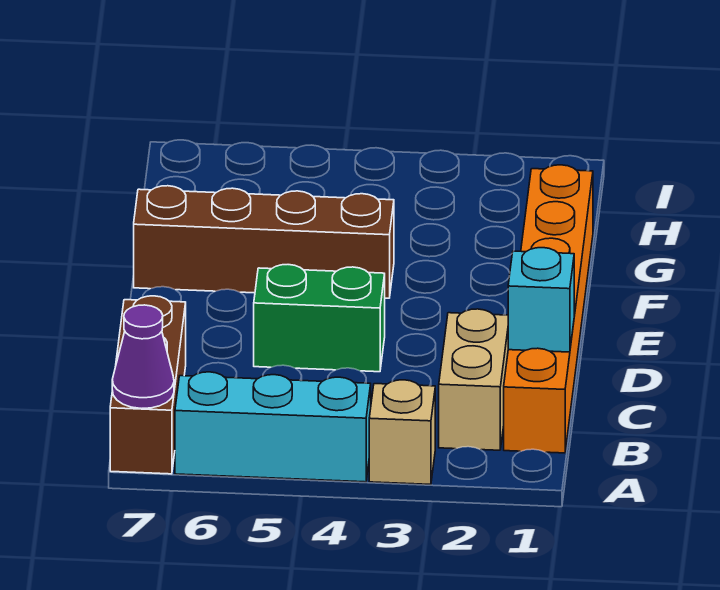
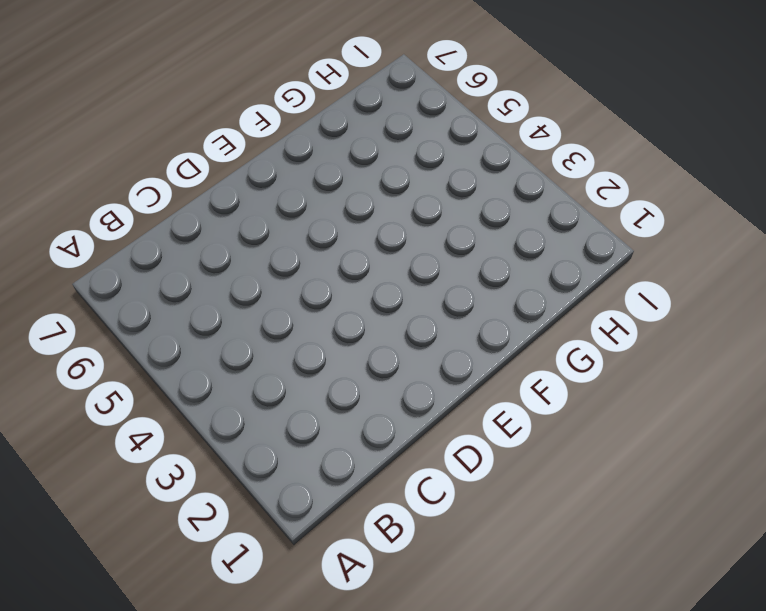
none -> tan brick A3 level 1
none -> cyan brick A4:A6 level 1

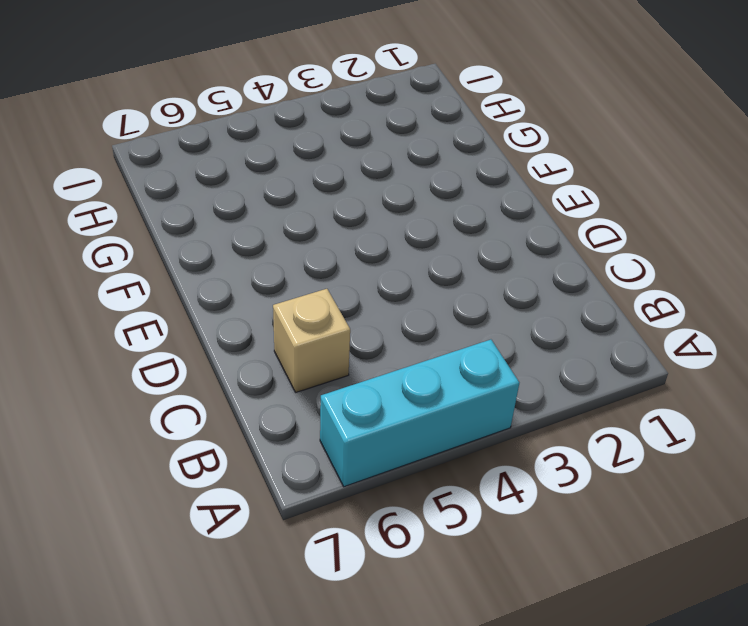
tan brick C6 level 1 -> tan brick A3 level 1
none -> brown brick A7:C7 level 1
none -> orange brick B1:G1 level 1

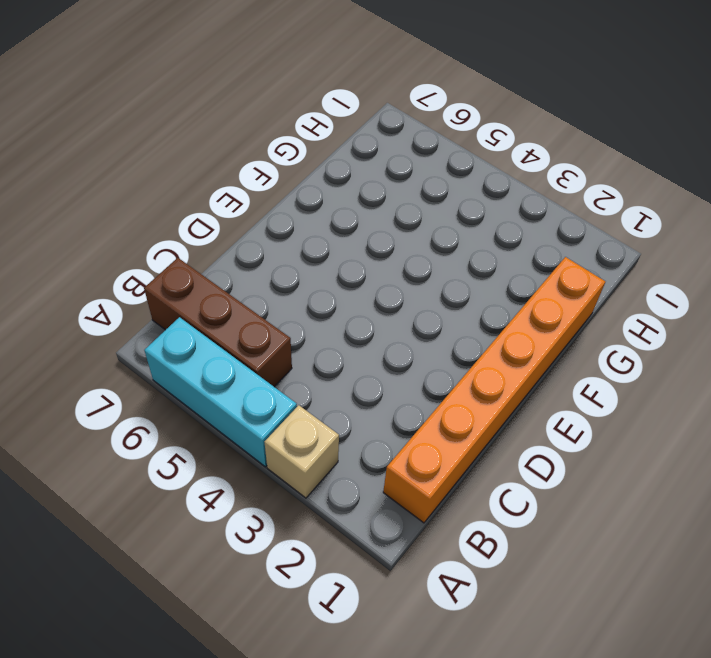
brown brick B5:B7 level 1 -> brown brick A7:C7 level 1
none -> tan brick B2:C2 level 1
none -> green brick D4:D5 level 1

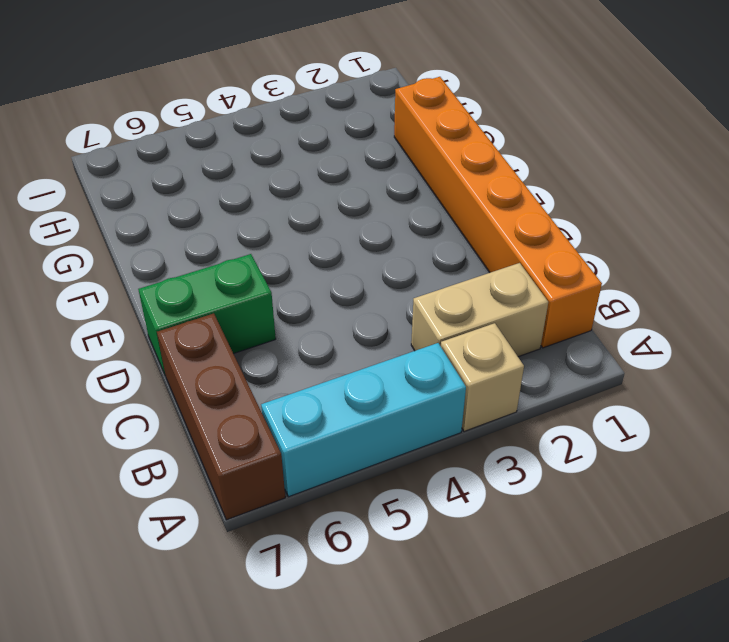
tan brick B2:B3 level 1 -> tan brick B2:C2 level 1
green brick D6:D7 level 1 -> green brick D4:D5 level 1
none -> brown brick F4:F7 level 1
none -> purple cone A7 level 2

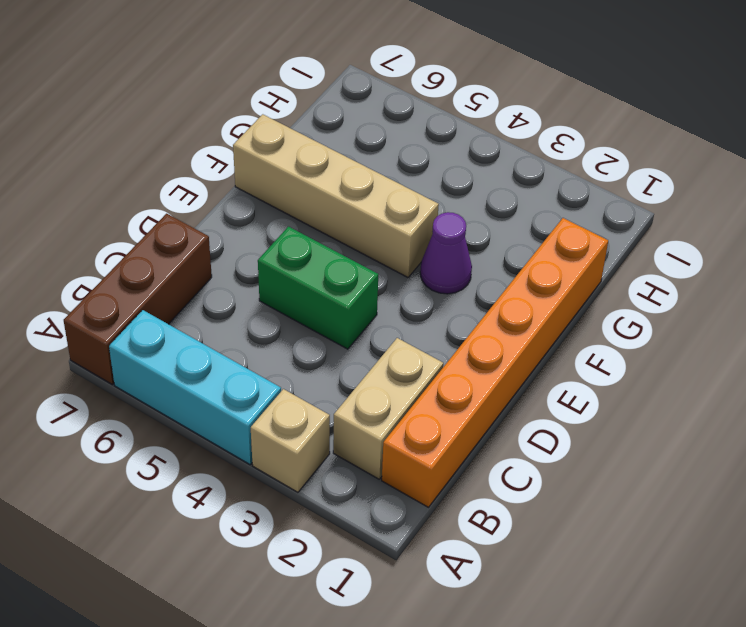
purple cone F3 level 1 -> purple cone A7 level 2
tan brick F4:F7 level 1 -> brown brick F4:F7 level 1
none -> cyan brick C1 level 2

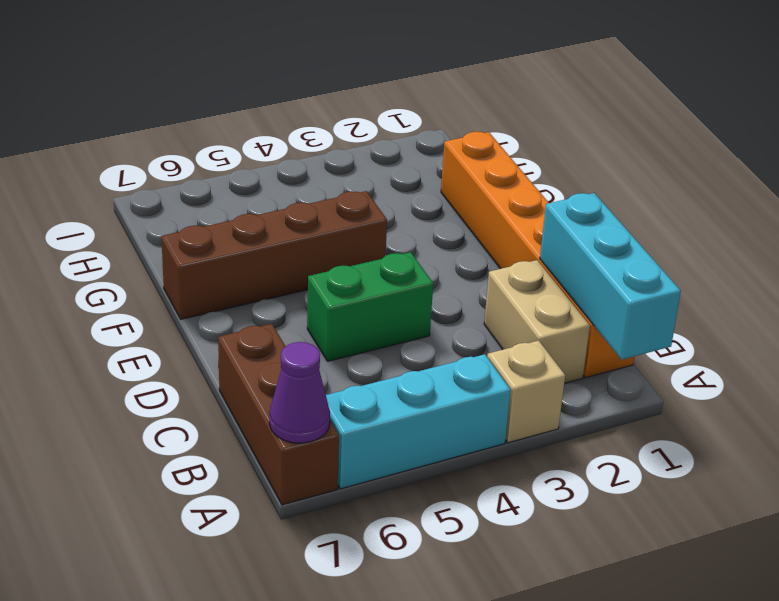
cyan brick A1:C1 level 2 -> cyan brick C1 level 2

